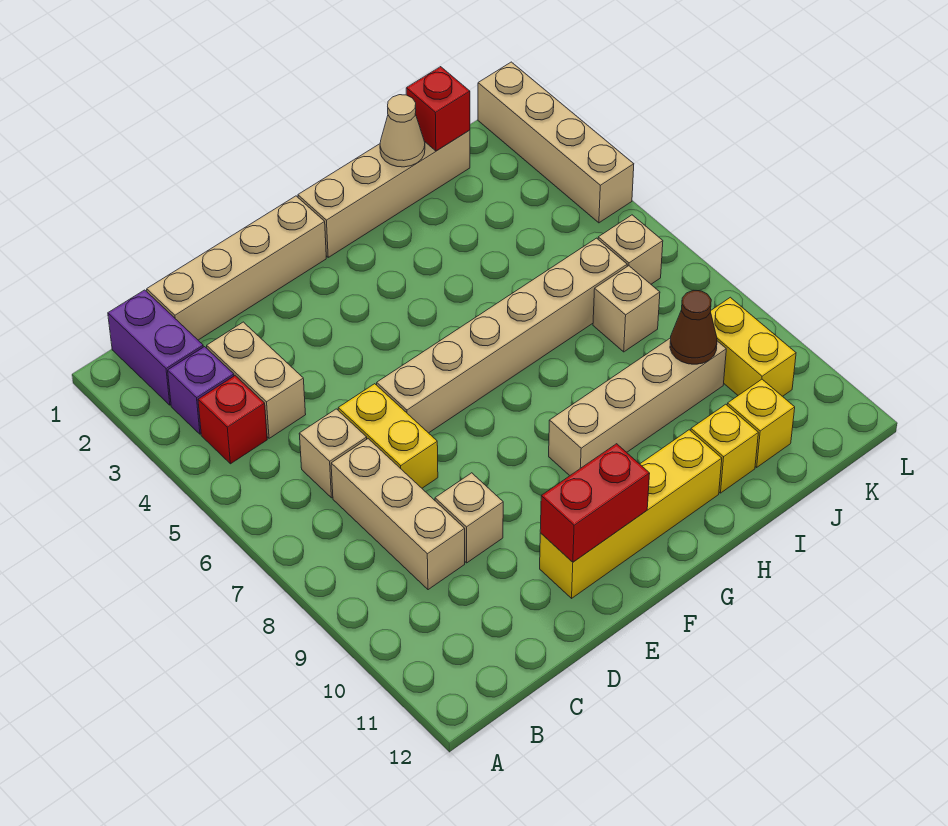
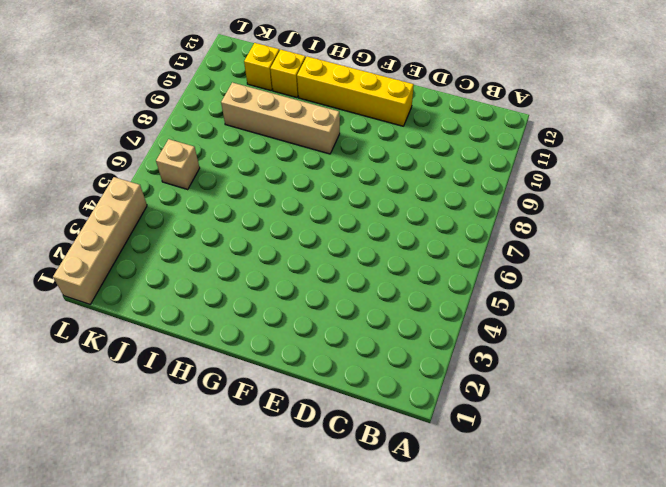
none -> purple brick B1:B2 level 1
none -> purple brick B3 level 1
none -> red brick B4 level 1

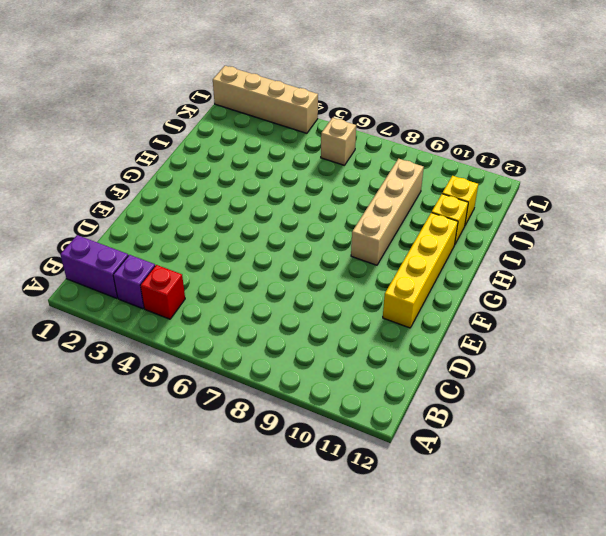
none -> tan brick C1:F1 level 1
none -> tan brick C3:C4 level 1
none -> tan brick C6 level 1

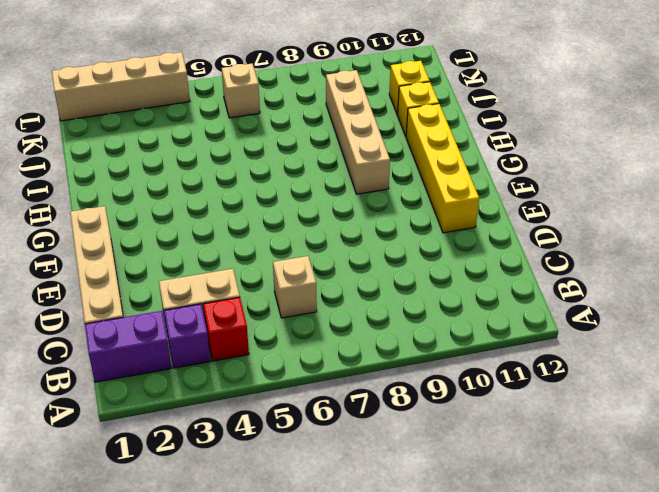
none -> tan brick C7:C9 level 1
none -> yellow brick D6:D7 level 1
none -> tan brick D9 level 1

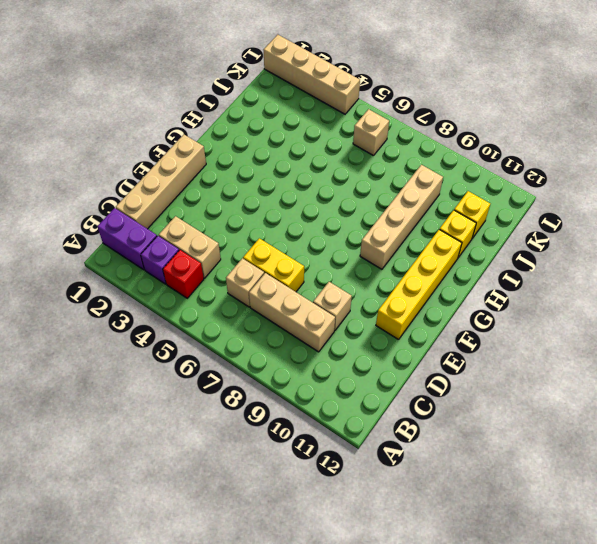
none -> tan brick E6:J6 level 1
none -> tan brick G1:J1 level 1
none -> tan brick J7 level 1

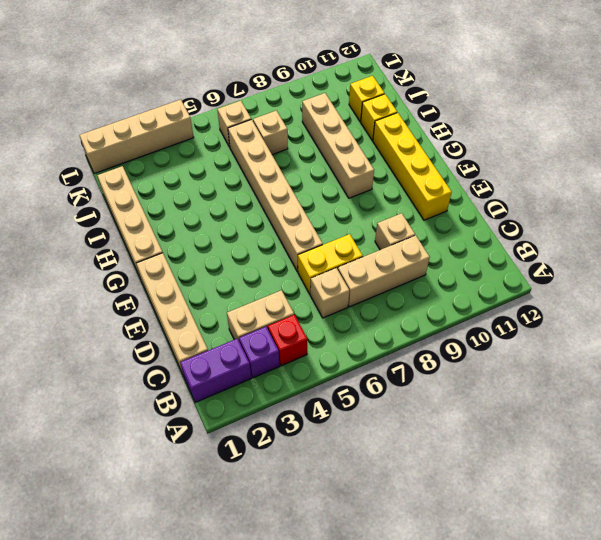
none -> yellow brick K9:K10 level 1
none -> red brick E11:F11 level 2
none -> tan cone I1 level 2

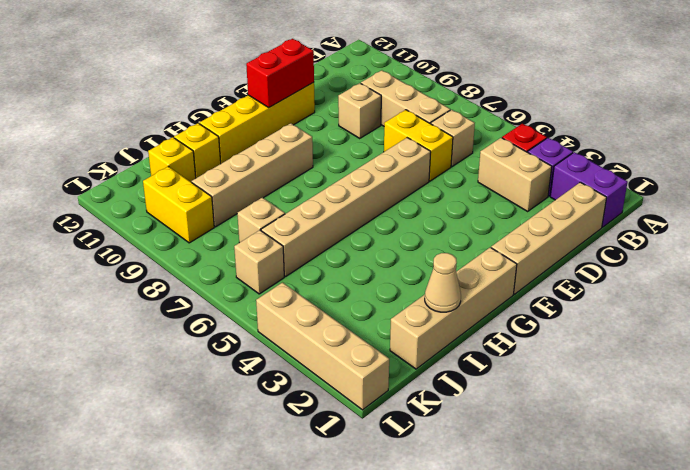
none -> red brick J1 level 2
none -> brown cone J9 level 2

